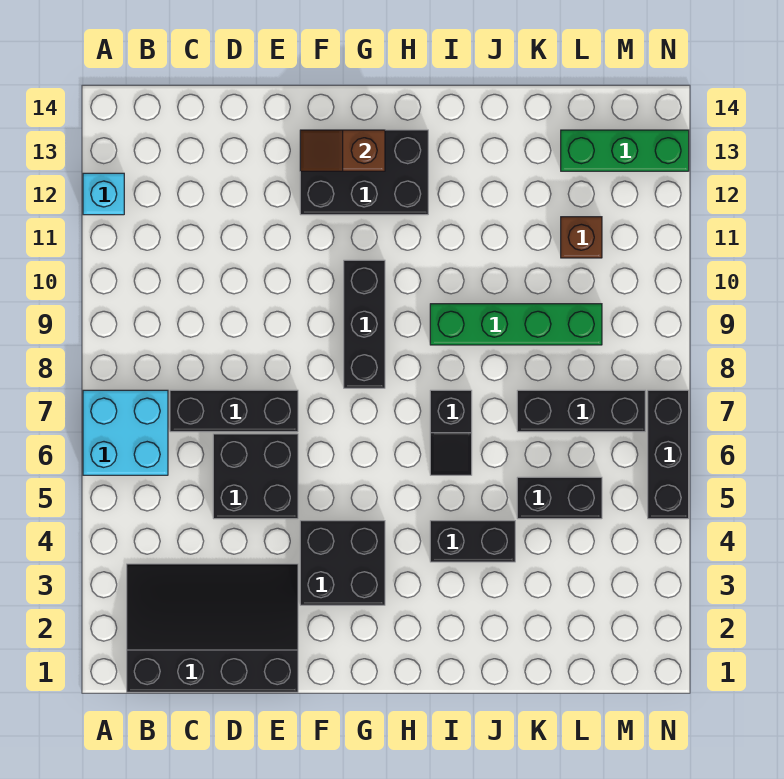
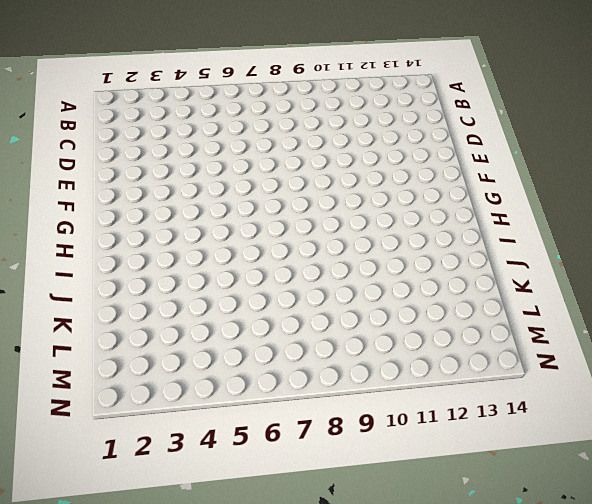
none -> cyan brick A6:B7 level 1
none -> cyan brick A12 level 1
none -> black slope B1:E3 level 1 top 1

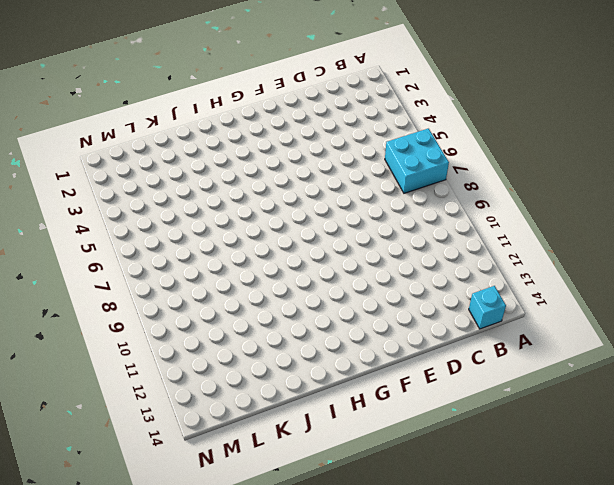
cyan brick B14 level 1 -> cyan brick A12 level 1
none -> black slope B1:E3 level 1 top 1
none -> black brick C7:E7 level 1
none -> black brick D5:E6 level 1

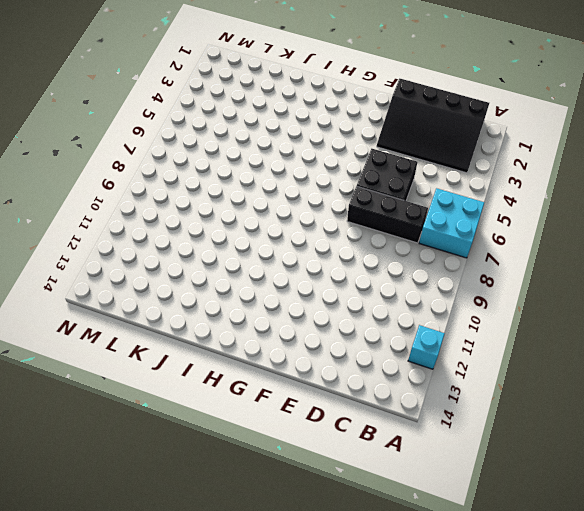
none -> black brick F3:G4 level 1
none -> black brick F12:H13 level 1
none -> black brick G8:G10 level 1

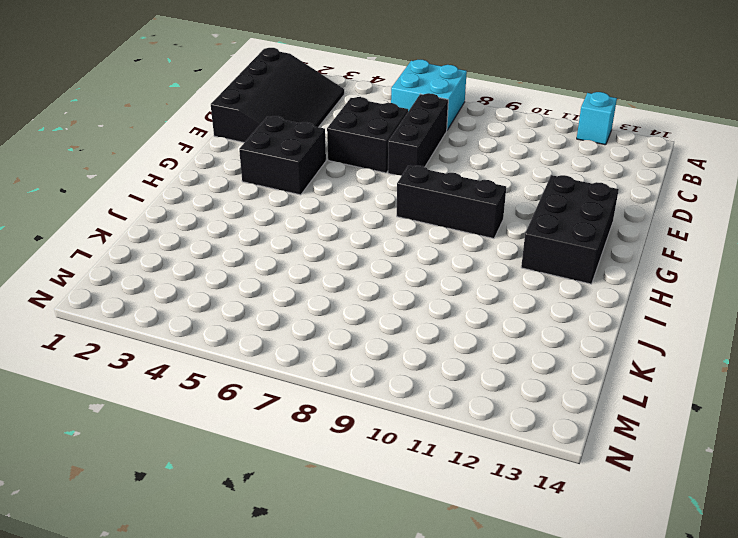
none -> black brick I4:J4 level 1
none -> black slope I6:I7 level 1 top 7
none -> green brick I9:L9 level 1

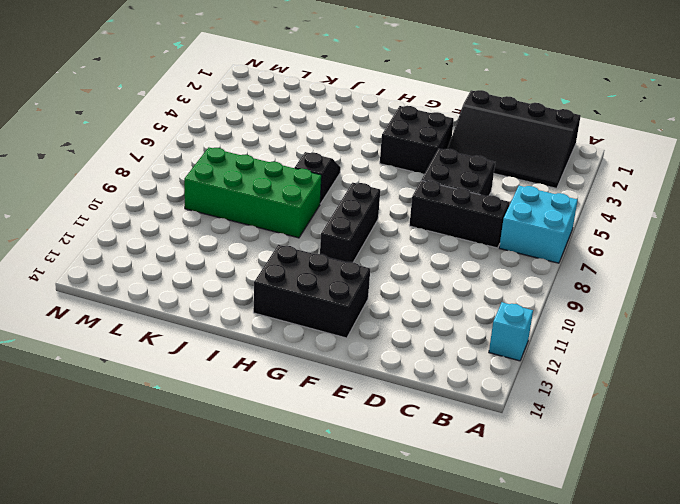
green brick I8:L9 level 1 -> green brick I9:L9 level 1
none -> black brick I4:J4 level 1
none -> black brick K5:L5 level 1
none -> black brick K7:M7 level 1

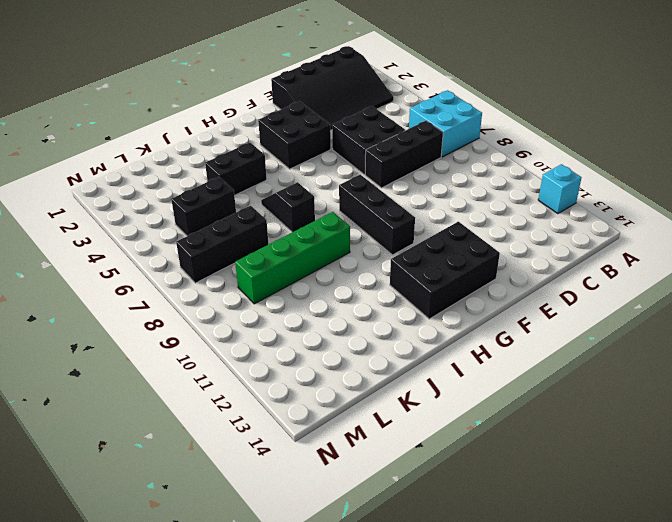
none -> brown brick L11 level 1
none -> green brick L13:N13 level 1
none -> black brick N5:N7 level 1

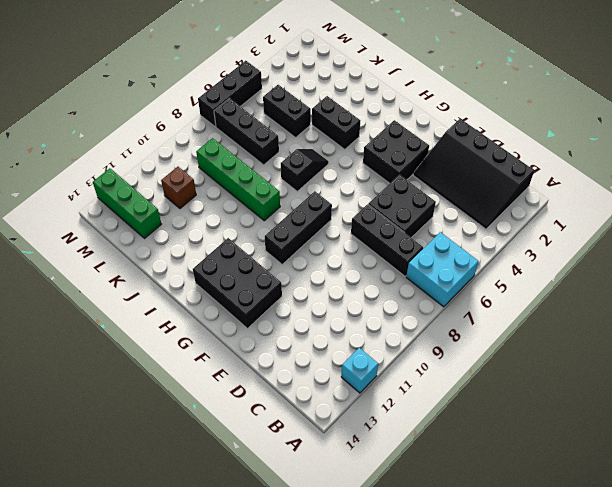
none -> brown slope F13:G13 level 2 top G

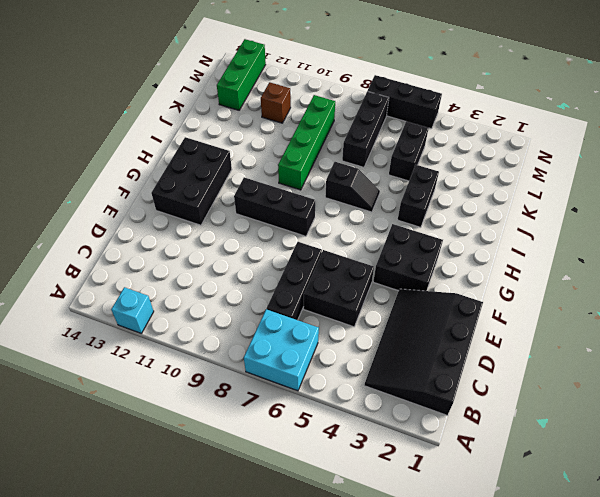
none -> brown slope F13:G13 level 2 top G

